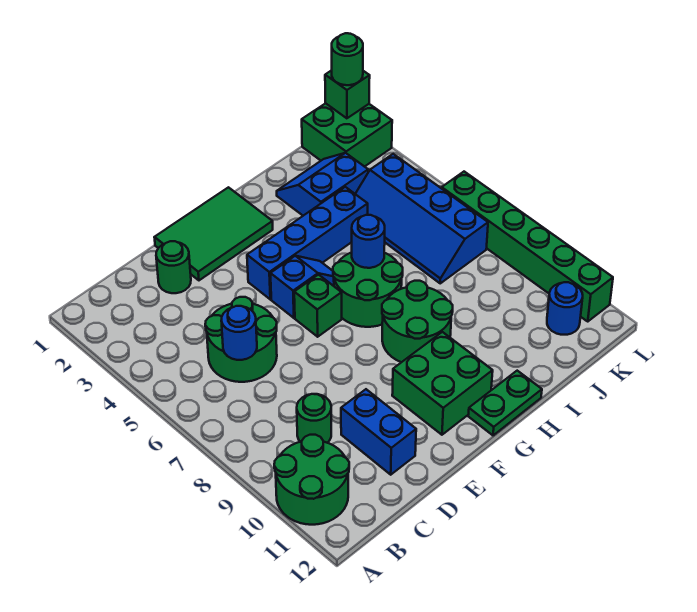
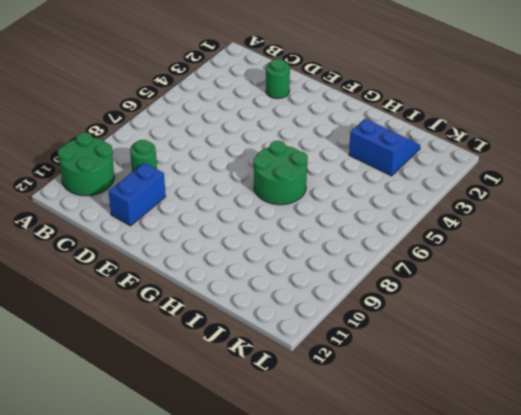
none -> green round brick C5:D6 level 1
none -> green tile E1:G2 level 1
none -> blue brick F4:I4 level 1

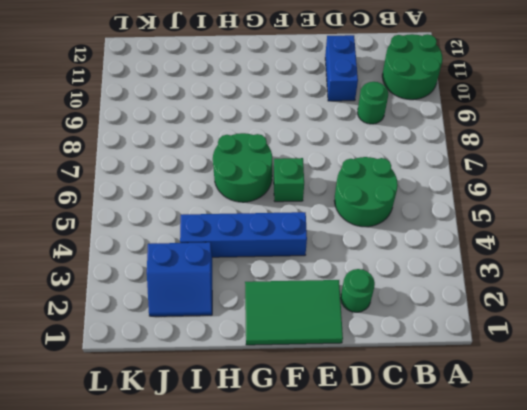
none -> blue slope F5:G5 level 1 top F
none -> green brick F10:G11 level 1
none -> green round brick G8:H9 level 1

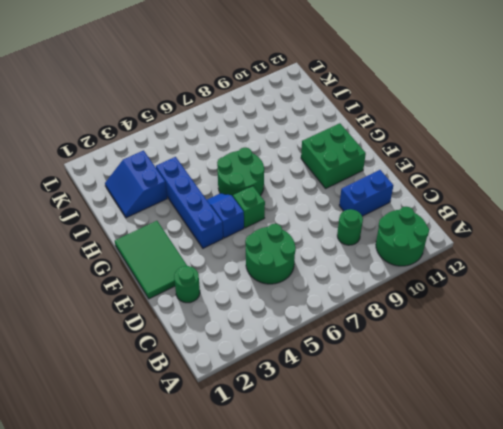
none -> green round brick G8:H9 level 1
none -> green plate G12:H12 level 1
none -> blue slope J4:K7 level 1 top K

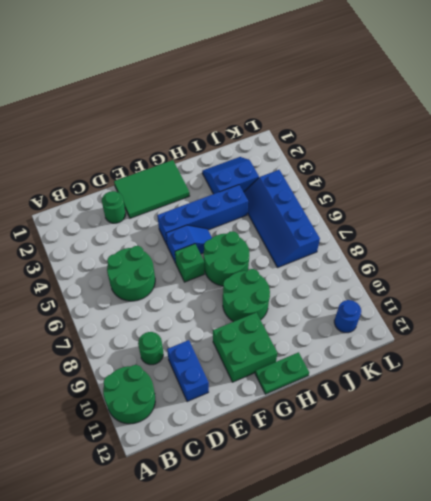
none -> green brick K1:L2 level 1
none -> green brick L6:L11 level 1
none -> blue round brick C6 level 2

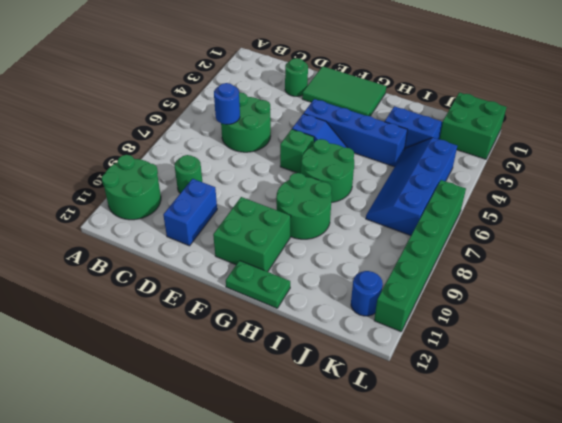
none -> blue round brick H6 level 2
none -> green brick L1 level 2
none -> green round brick L1 level 3

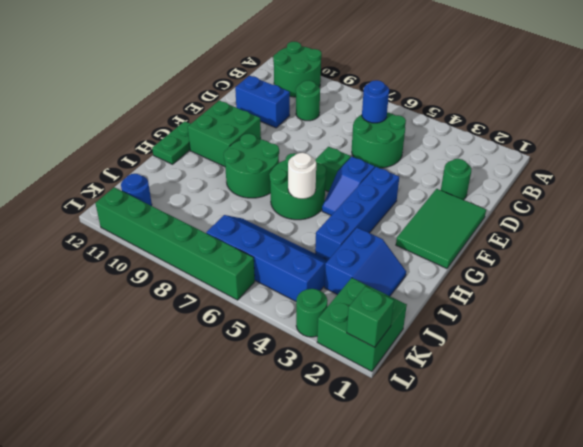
white round brick H6 level 2 -> blue round brick H6 level 2
green round brick L3 level 1 -> green round brick L1 level 3

